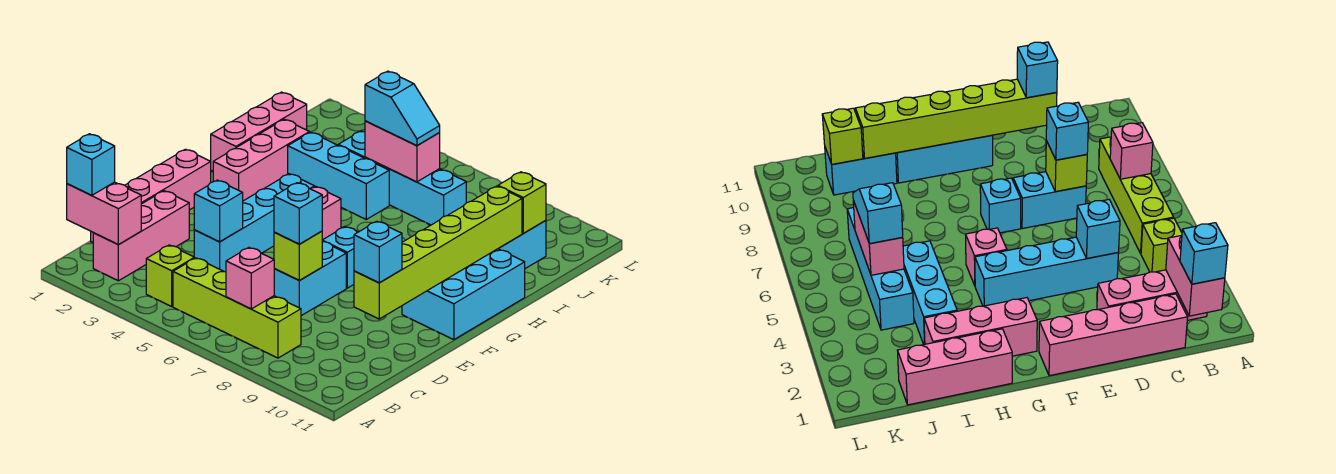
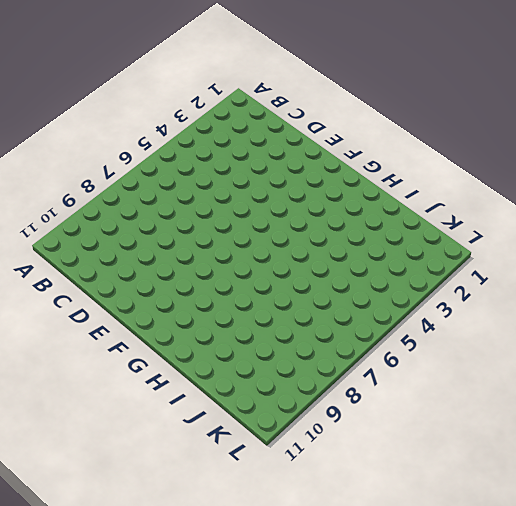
none -> pink brick B2:D2 level 1
none -> lime brick B4 level 1
none -> lime brick B5:B8 level 1

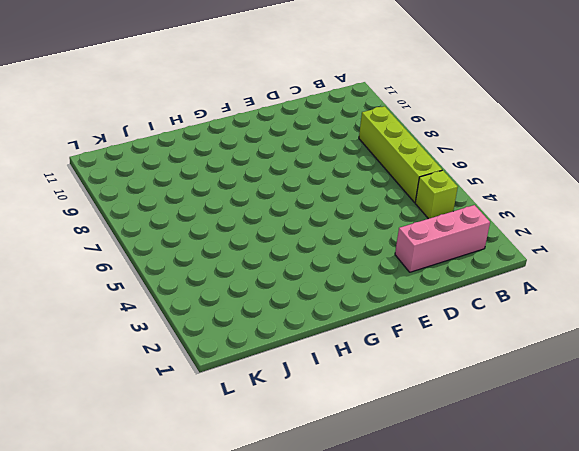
none -> pink brick C1:F1 level 1
none -> cyan brick D4:G4 level 1
none -> cyan brick D7:E7 level 1

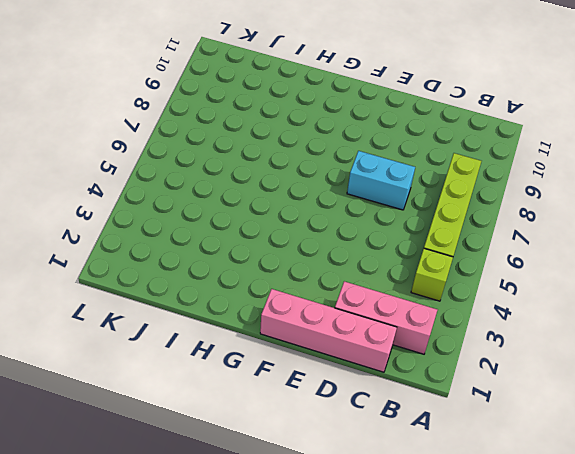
none -> cyan brick D4:G4 level 1
none -> cyan brick F7 level 1
none -> cyan brick F10:H11 level 1

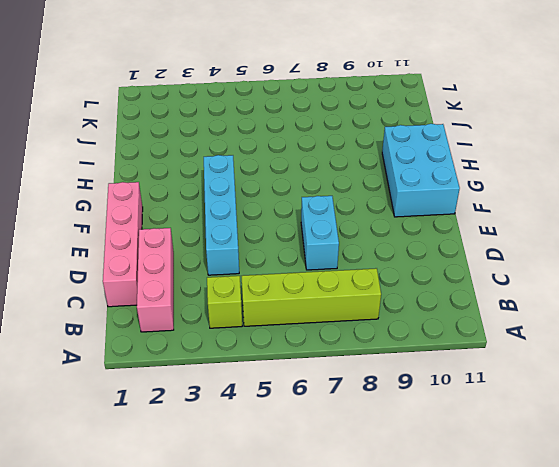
none -> cyan brick F7 level 1
none -> pink brick G2:I2 level 1
none -> pink brick G5 level 1

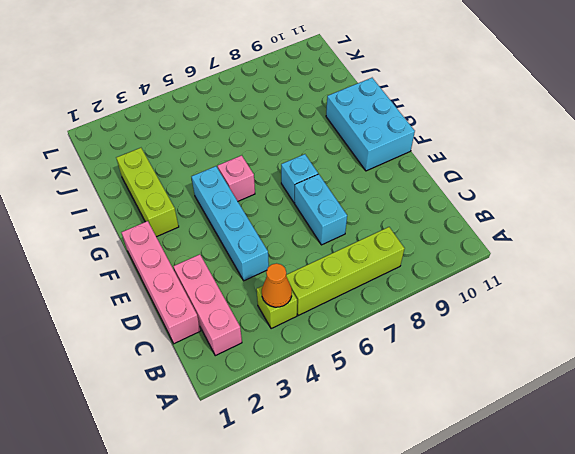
orange cone B4 level 2 -> none
lime brick G2:I2 level 1 -> pink brick G2:I2 level 1
none -> pink brick H1:J1 level 1
none -> cyan brick I3:I5 level 1
none -> cyan brick I10:J10 level 1

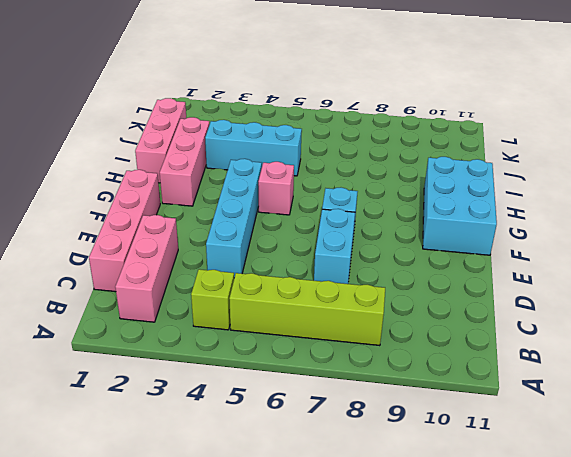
none -> cyan brick I10:J10 level 1
none -> cyan brick J4:J7 level 1
none -> pink brick B1:B2 level 2

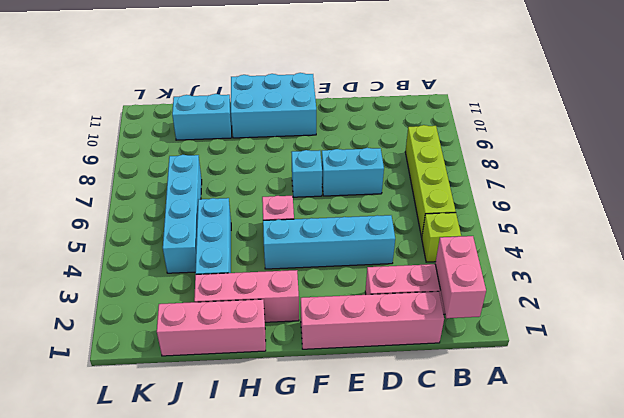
none -> pink brick B7 level 2
none -> cyan brick D4 level 2
none -> lime brick D7 level 2

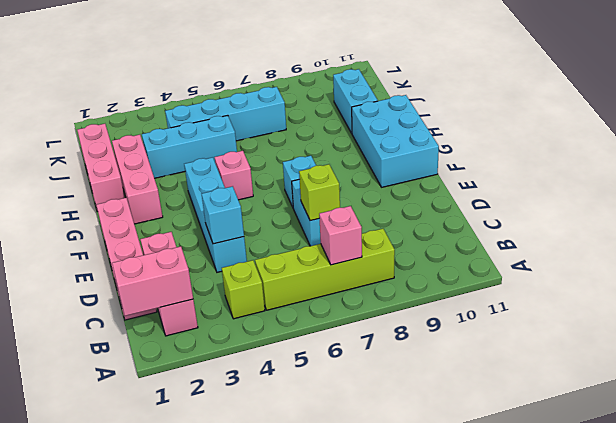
none -> lime brick D10:I10 level 2
none -> pink brick J5:J6 level 2
none -> lime brick J10 level 2

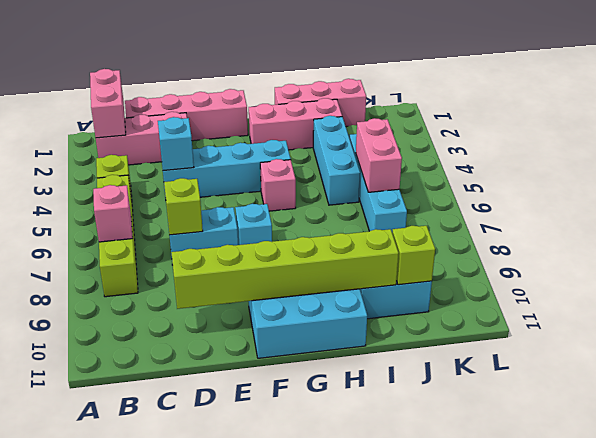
none -> cyan brick B1 level 3
none -> cyan brick D7 level 3
none -> cyan brick D10 level 3

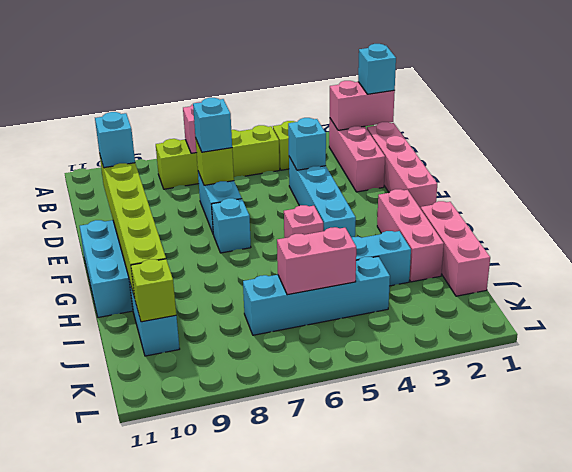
none -> cyan slope J5:J6 level 3 top 5

